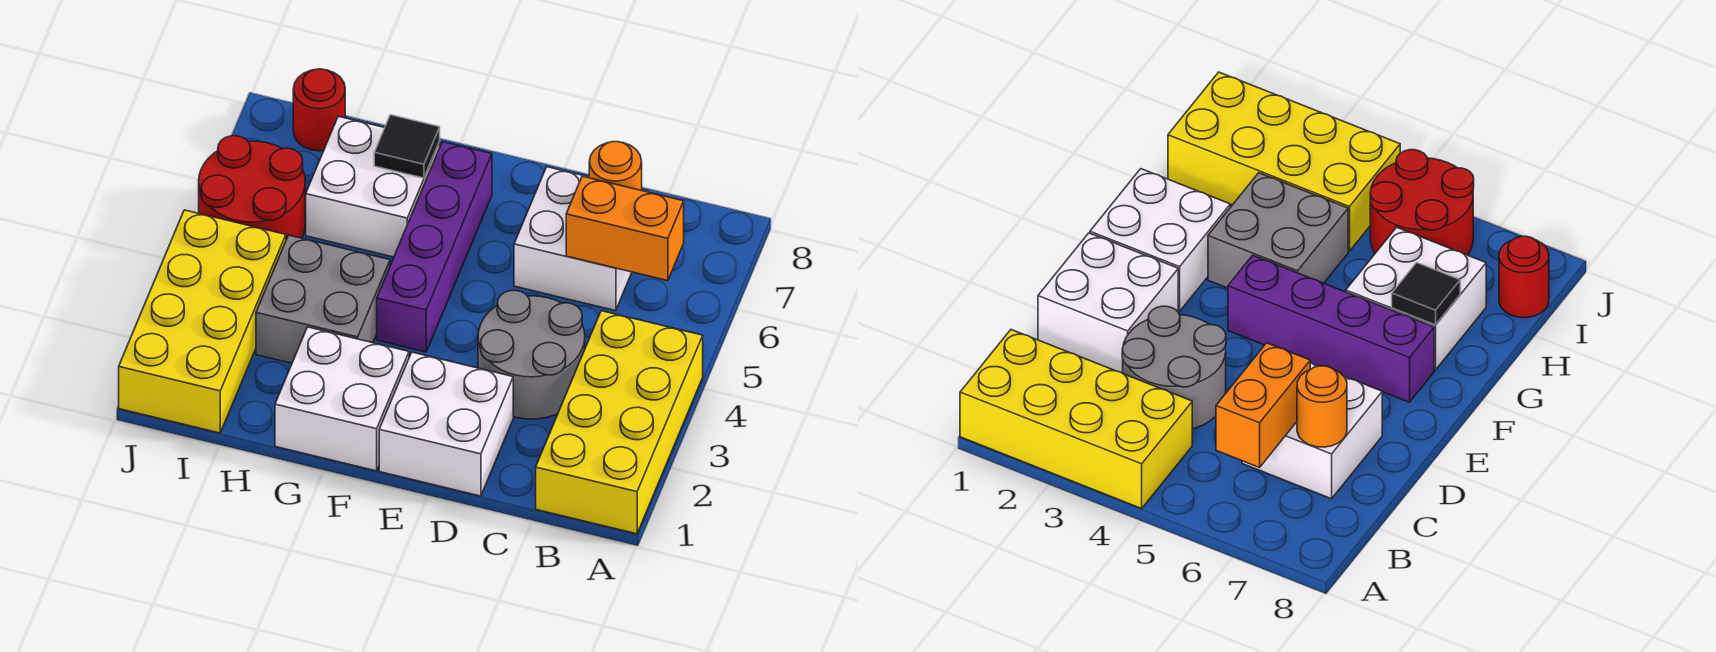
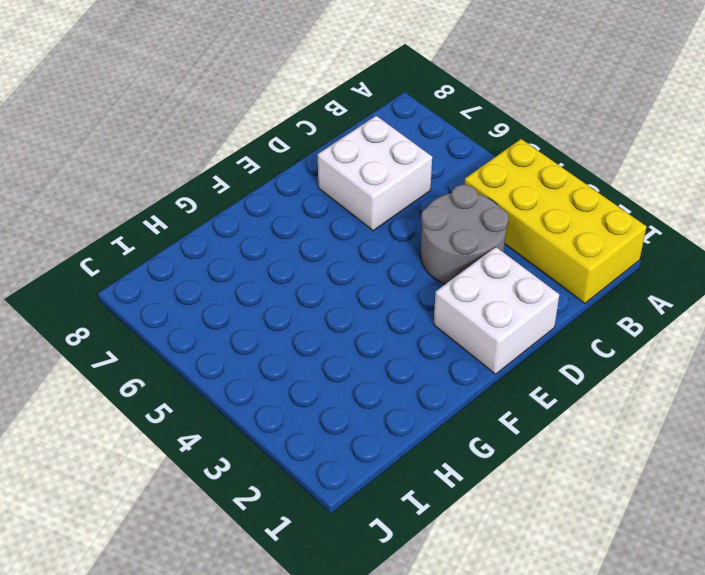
none -> white brick F1:G2 level 1
none -> purple brick F4:F7 level 1
none -> grey brick G3:H4 level 1

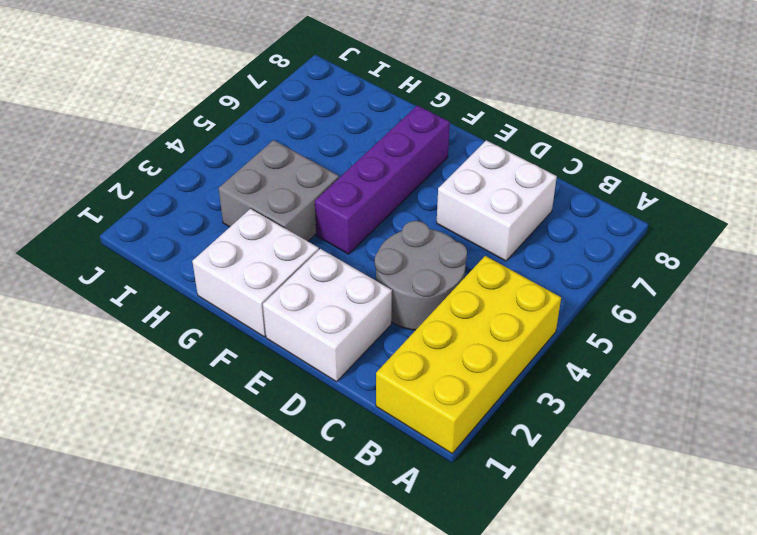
none -> white brick G6:H7 level 1
none -> yellow brick I1:J4 level 1
none -> red round brick I5:J6 level 1

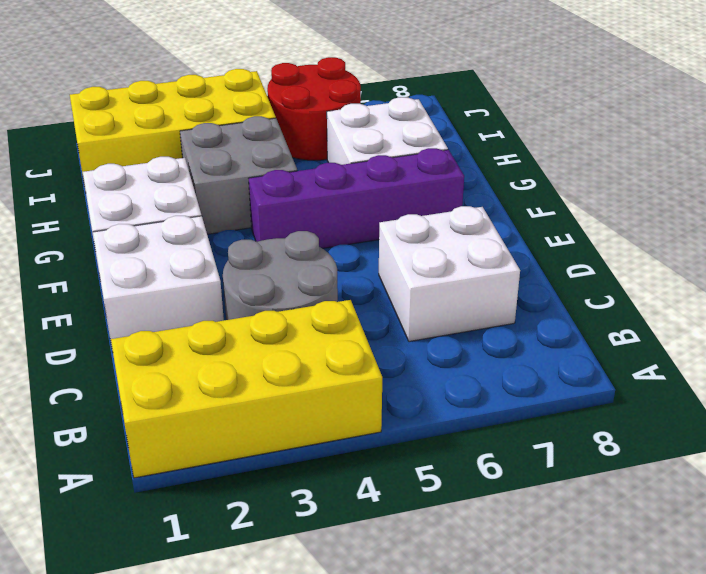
none -> red round brick I8 level 1
none -> orange brick B6:C6 level 2
none -> orange round brick C7 level 2

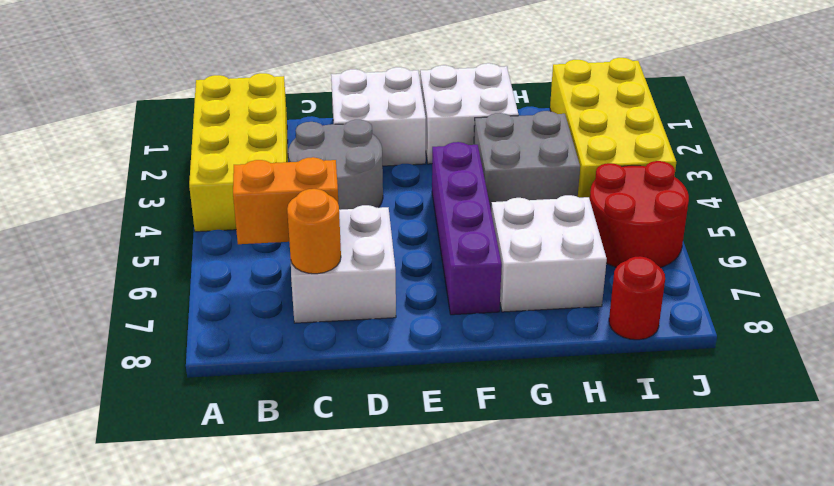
none -> black tile G7 level 2

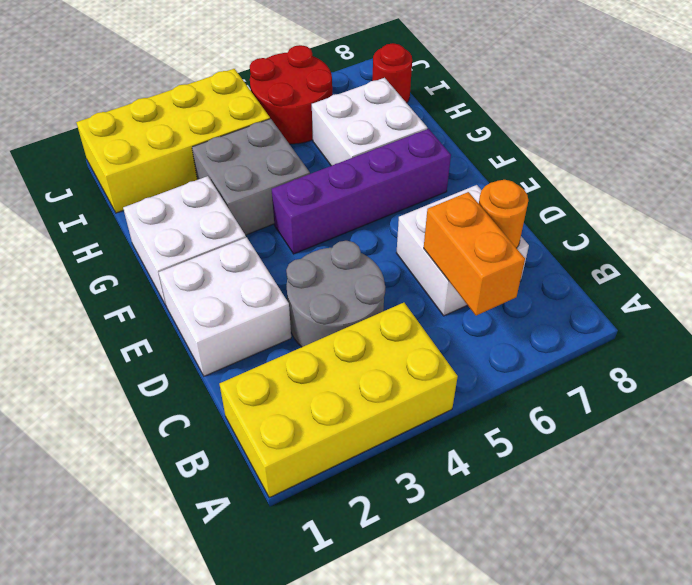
none -> black tile G7 level 2

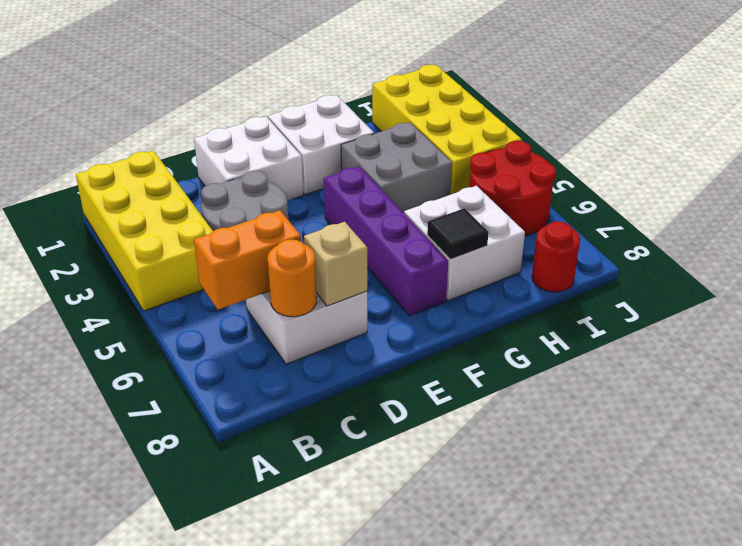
tan brick D7 level 2 -> none

